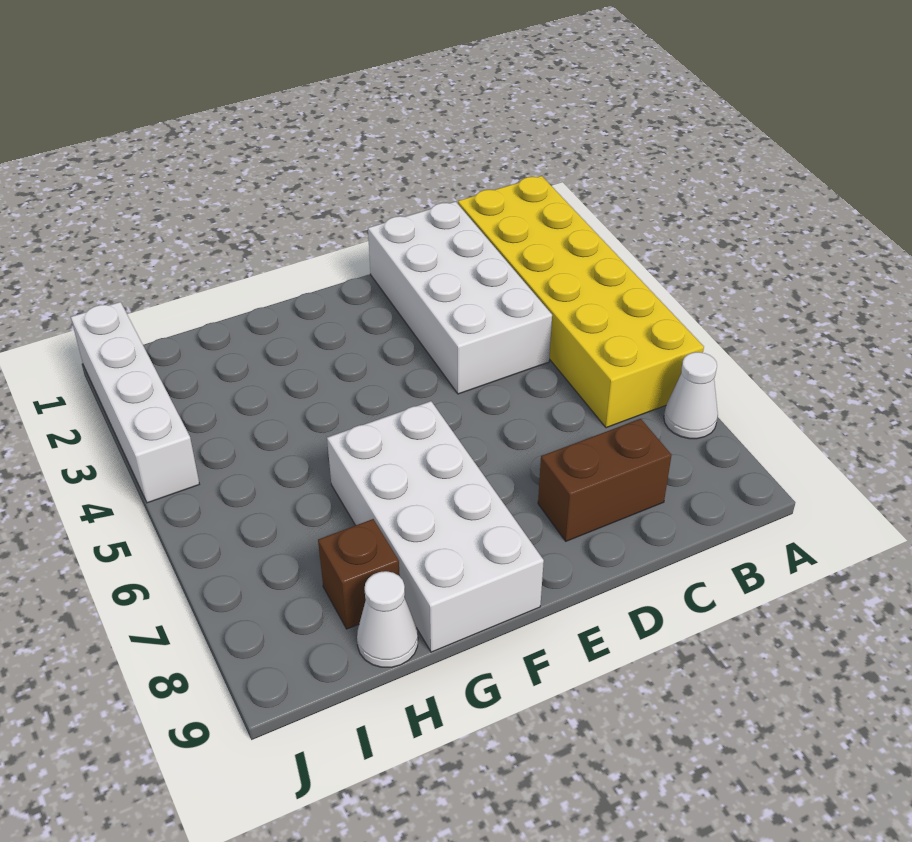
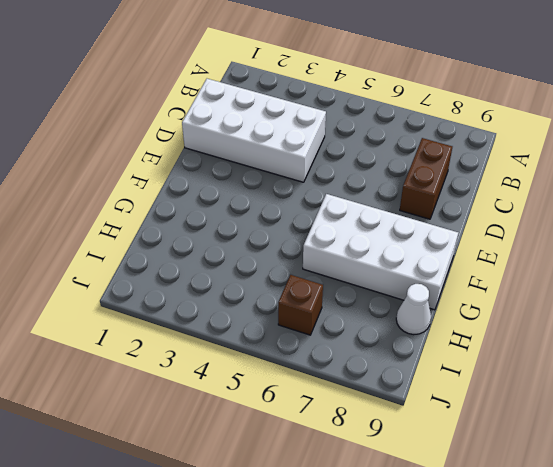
brown brick I6 level 1 -> brown brick H8 level 1
none -> yellow brick A1:B6 level 1
none -> white cone A7 level 1

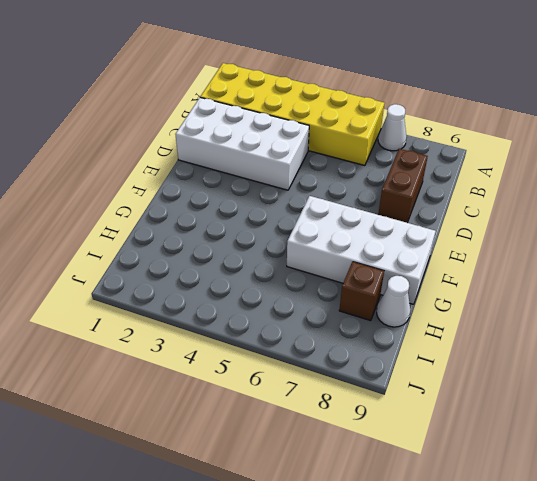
none -> white brick J1:J4 level 1

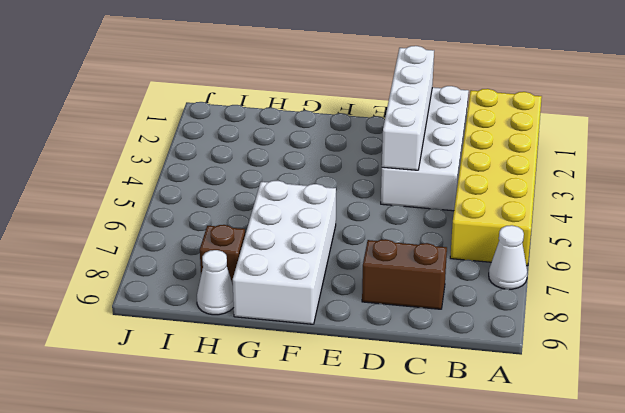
white brick D1:D4 level 2 -> white brick J1:J4 level 1

